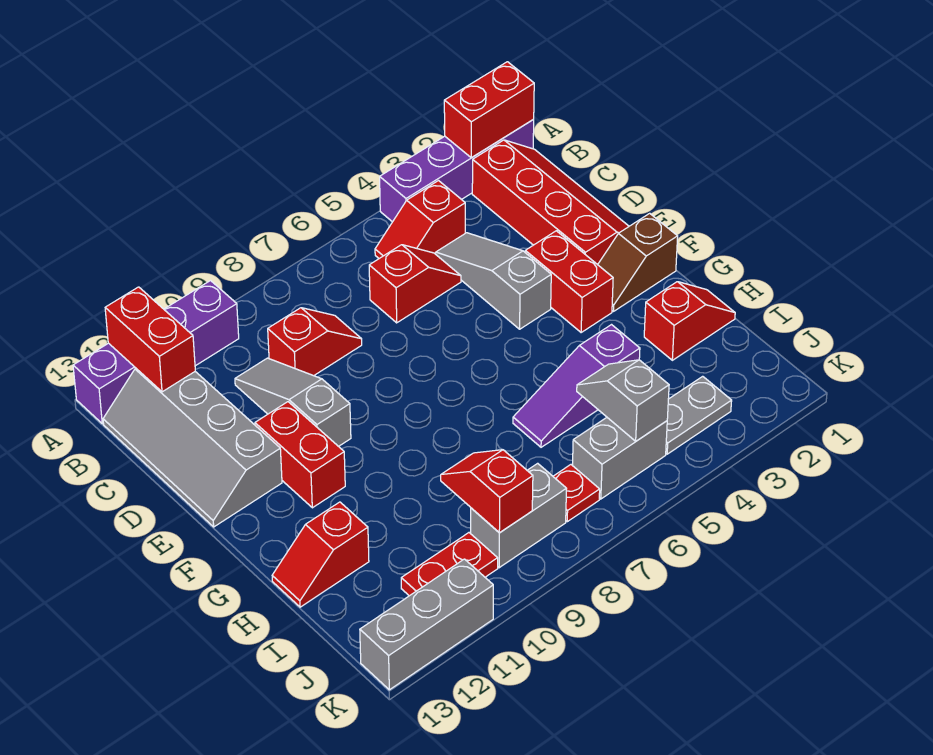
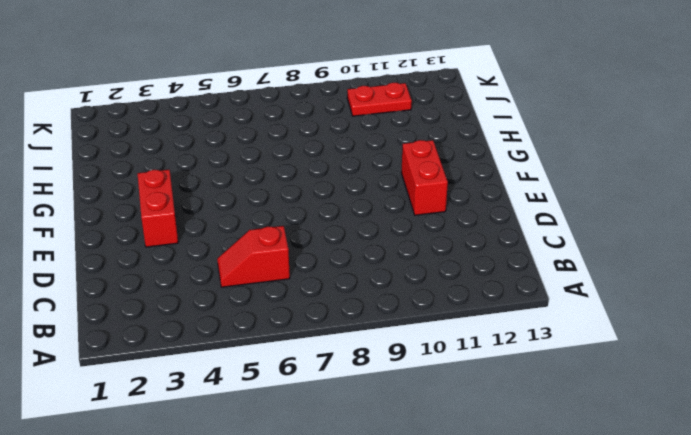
none -> purple brick A1:A4 level 1
none -> purple brick A10:A13 level 1
none -> red slope B1:E2 level 1 top 2

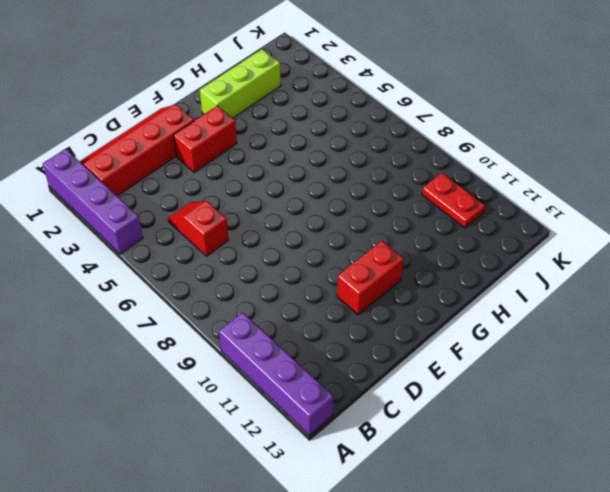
lime brick G2:I2 level 1 -> red slope H1:H2 level 1 top 2
none -> red slope B4:B5 level 1 top 4
none -> grey slope B12:E13 level 1 top 12
none -> grey slope C4:E4 level 1 top E

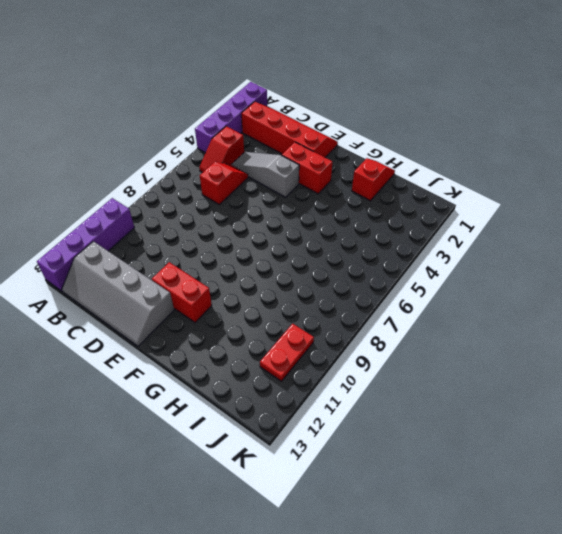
none -> red slope C8:C9 level 1 top 9
none -> grey slope C10:E10 level 1 top E
none -> brown slope F1:F2 level 1 top 1

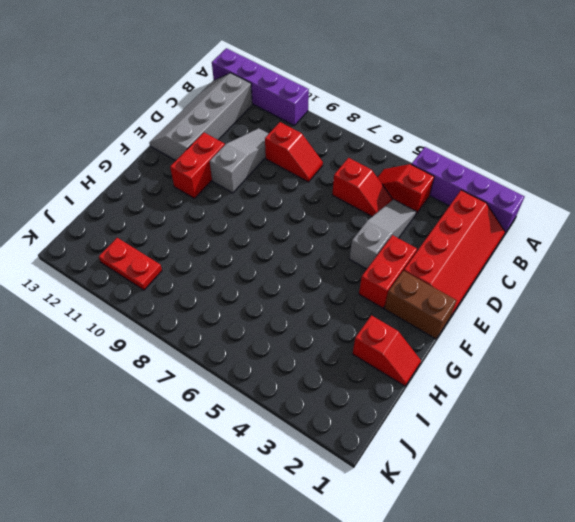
brown brick F1:F2 level 1 -> brown slope F1:F2 level 1 top 1
none -> purple slope H4:H6 level 1 top 4
none -> red slope H12:H13 level 1 top 12
none -> grey plate J3:J4 level 1

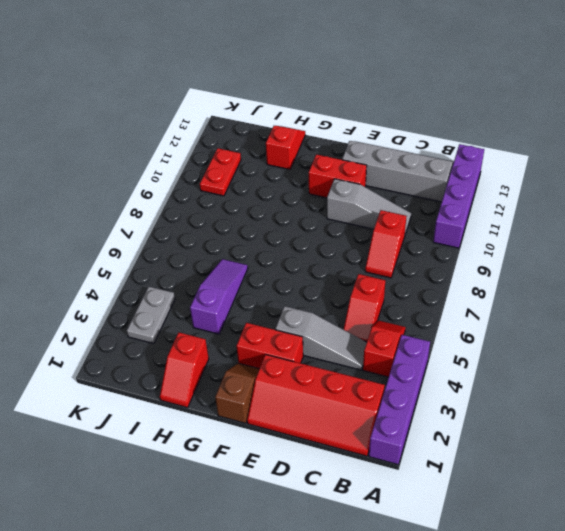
none -> grey brick J5:J6 level 1
none -> red plate J7 level 1
none -> grey brick J8:J9 level 1

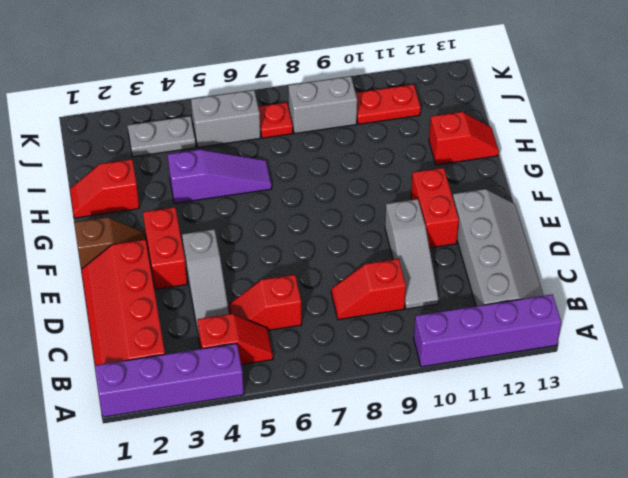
none -> grey brick K11:K13 level 1
none -> red brick A1:A2 level 2
none -> red brick A12:B12 level 2

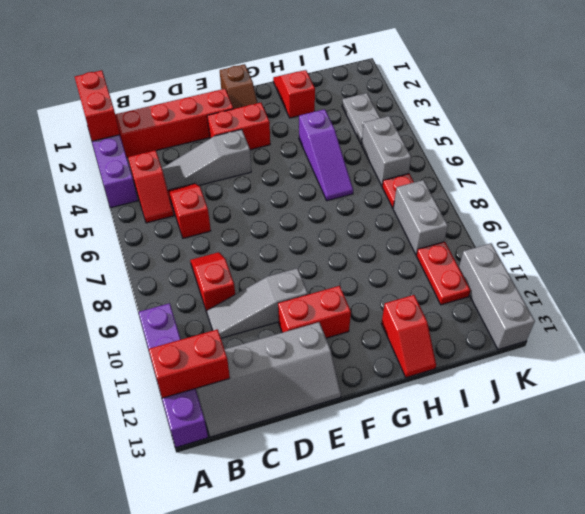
none -> grey slope I5:J5 level 2 top J
none -> red slope I9:J9 level 2 top J

